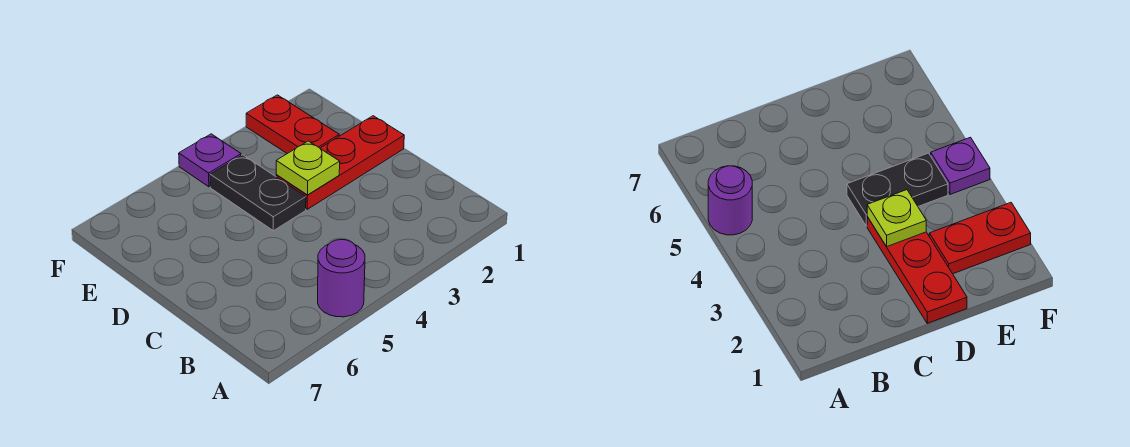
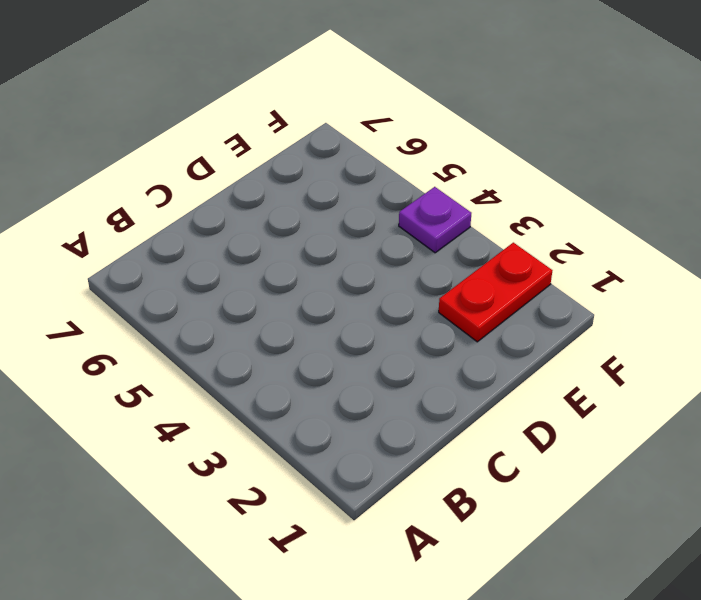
none -> purple round brick A5 level 1
none -> red plate D1:D3 level 1

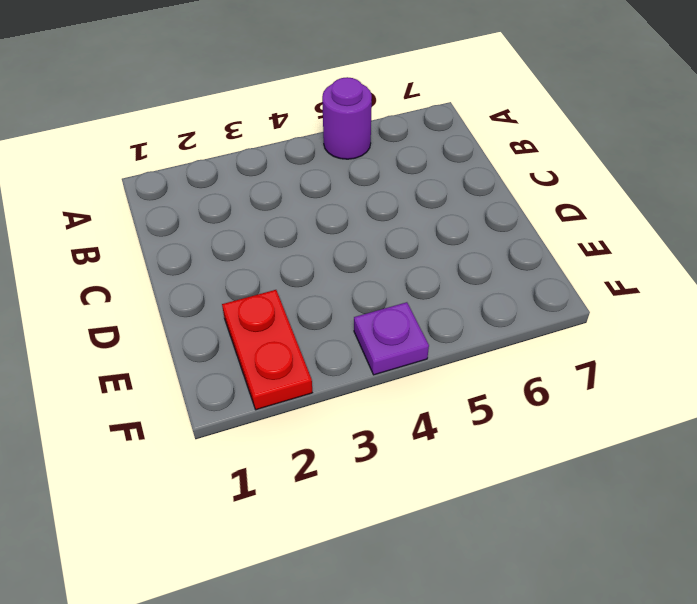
none -> red plate D1:D3 level 1
none -> black plate D4:E4 level 1

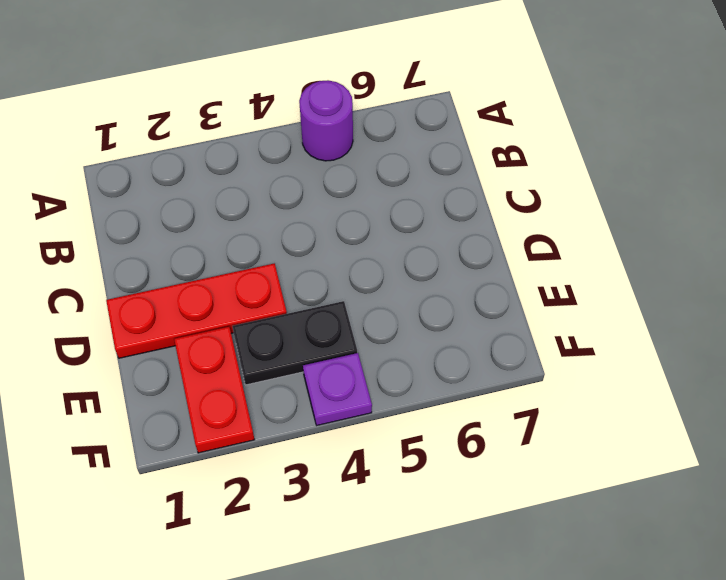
black plate E3:E4 level 1 -> black plate D4:E4 level 1
none -> lime plate D3 level 2

